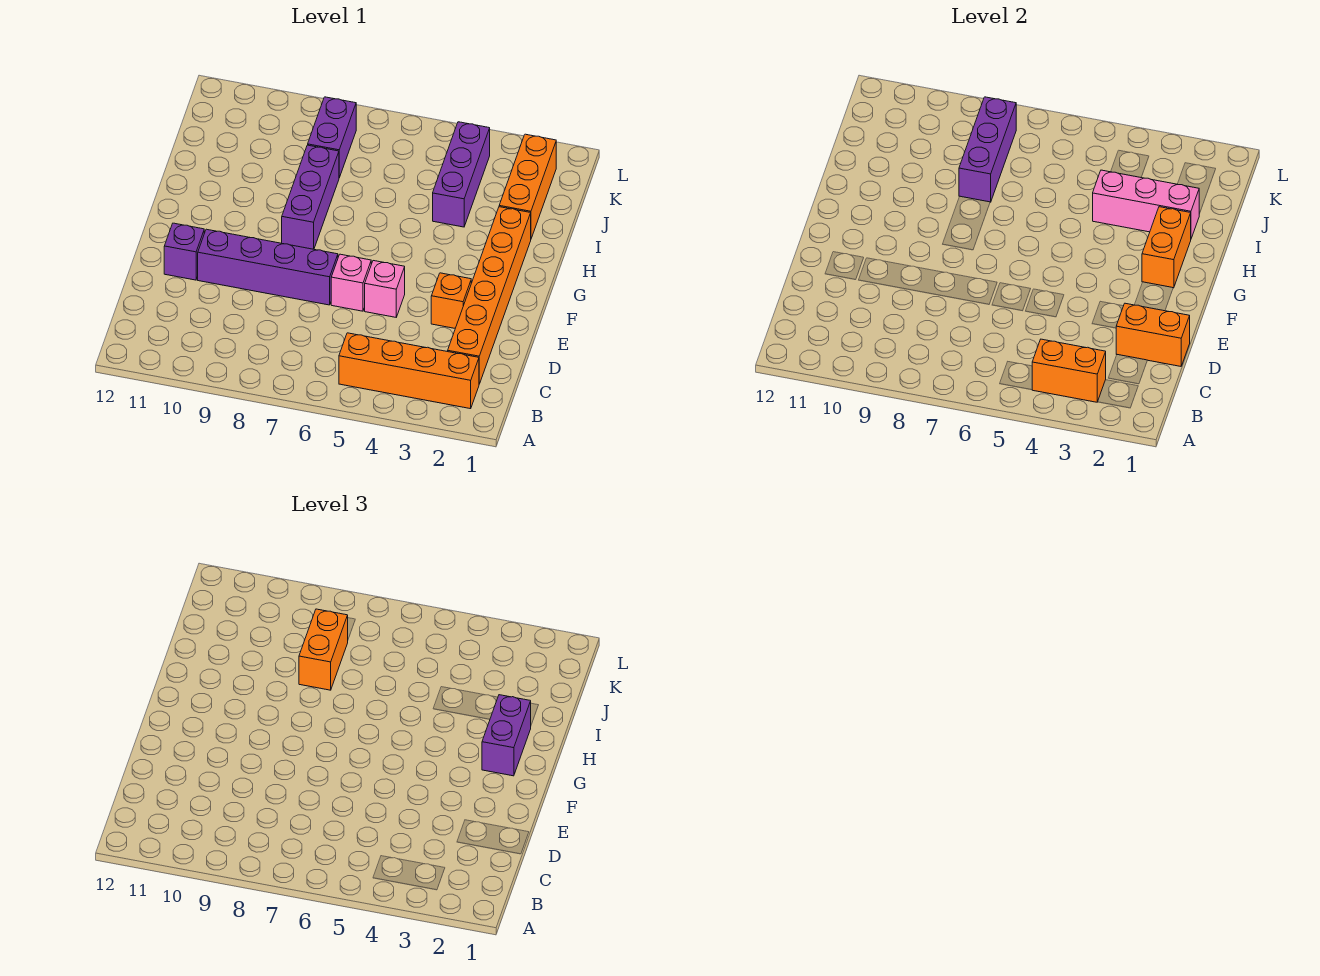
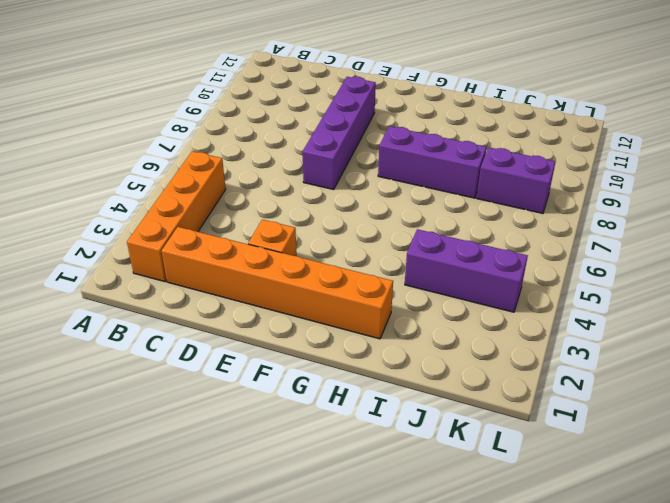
none -> pink brick E5 level 1
none -> pink brick E6 level 1
none -> purple brick E11 level 1

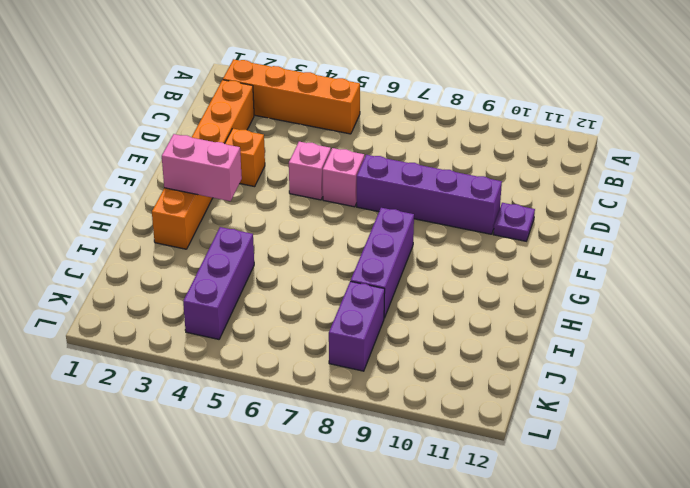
purple plate E11 level 1 -> purple brick E11 level 1
pink brick G2:G3 level 2 -> orange brick G2:H2 level 2
none -> orange brick I2:K2 level 1
none -> orange brick B3:B4 level 2
none -> orange brick D1:D2 level 2

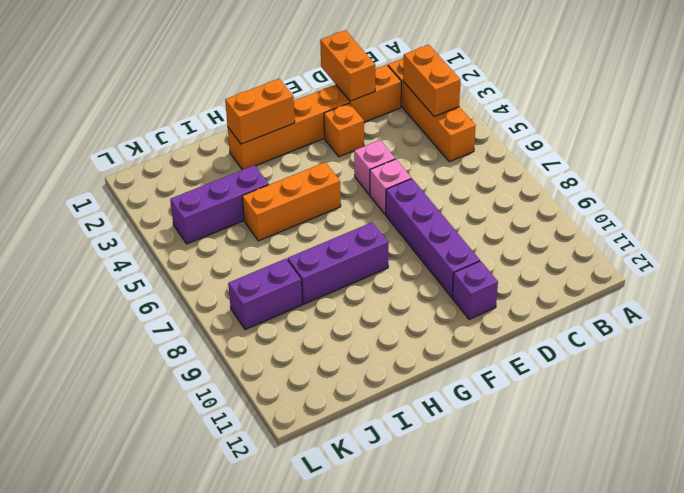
orange brick G5:I5 level 1 -> orange brick I2:K2 level 1
none -> pink brick I2:I4 level 2
none -> purple brick I8:K8 level 2
none -> purple brick G2:H2 level 3

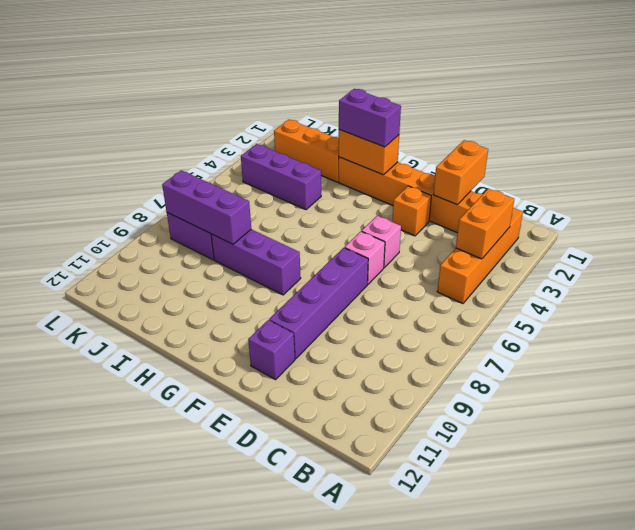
none -> pink brick I2:I4 level 2
none -> orange brick I8:J8 level 3

